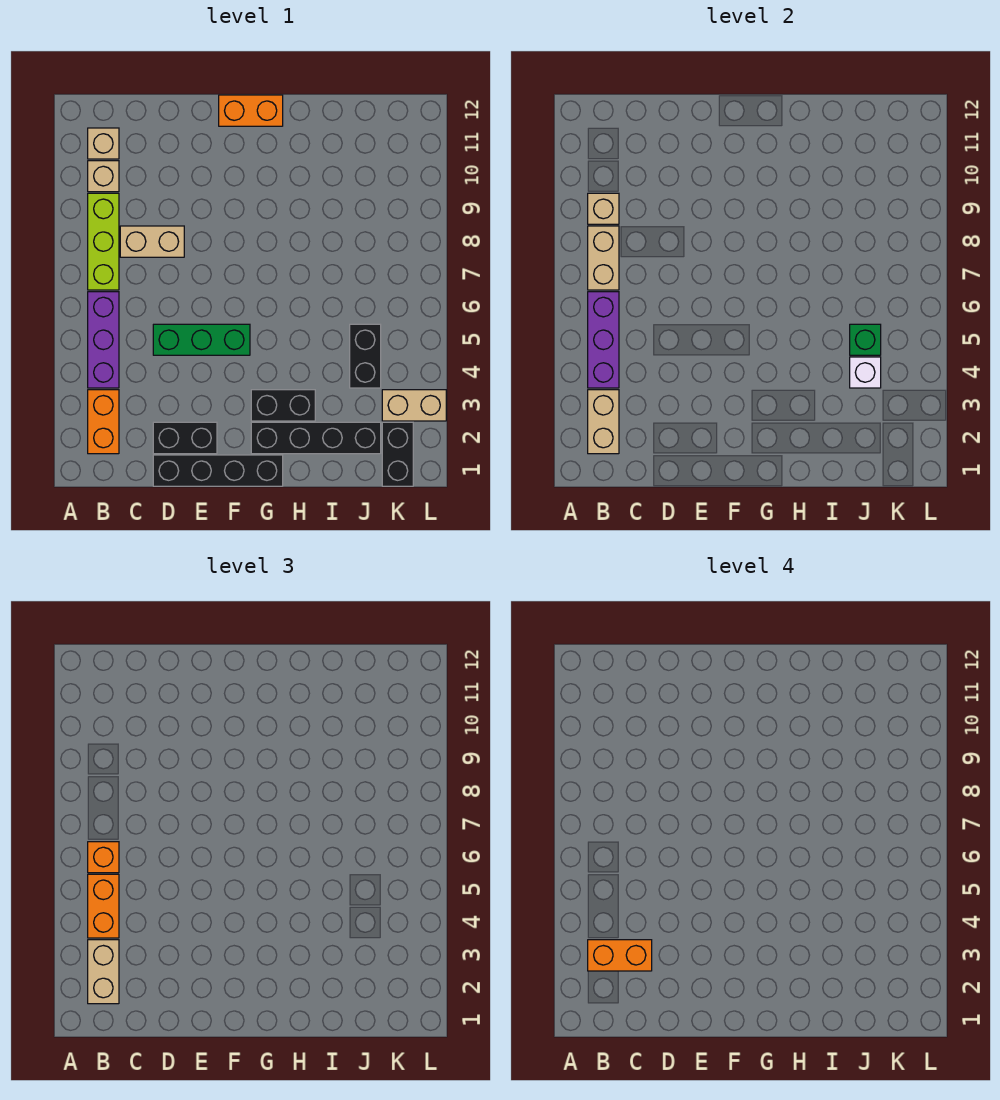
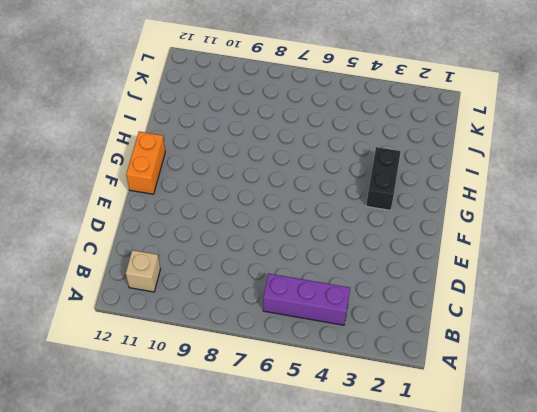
none -> orange brick B2:B3 level 1
none -> lime brick B7:B9 level 1
none -> tan brick B10 level 1

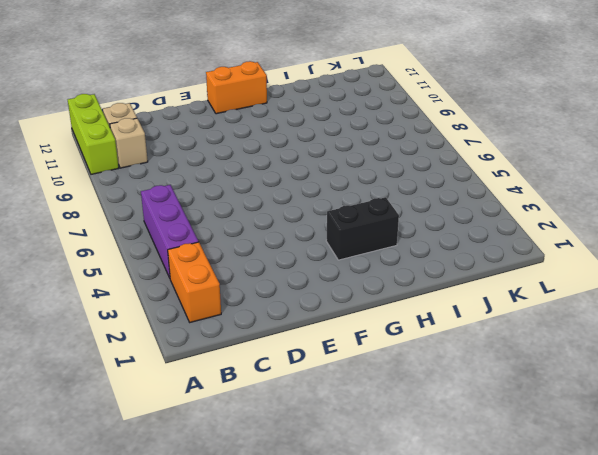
lime brick A10:A12 level 1 -> lime brick B7:B9 level 1
none -> tan brick C8:D8 level 1
none -> black brick D1:G1 level 1
none -> black brick D2:E2 level 1

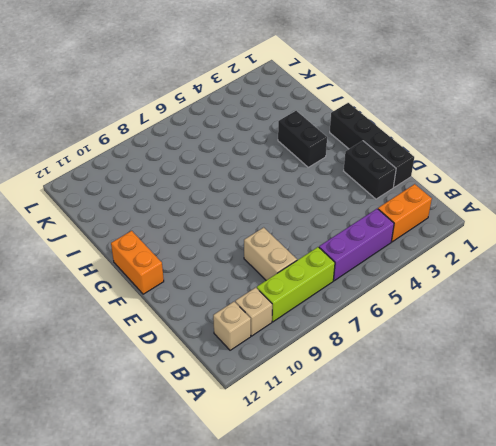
none -> green brick D5:F5 level 1
none -> black brick G2:J2 level 1
none -> black brick J4:J5 level 1

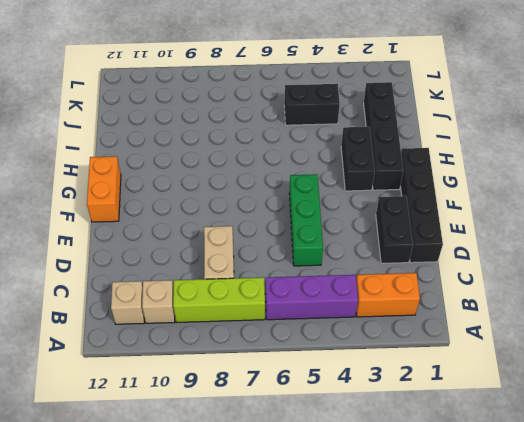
none -> black brick K1:K2 level 1
none -> tan brick K3:L3 level 1
none -> tan brick B2:B3 level 2

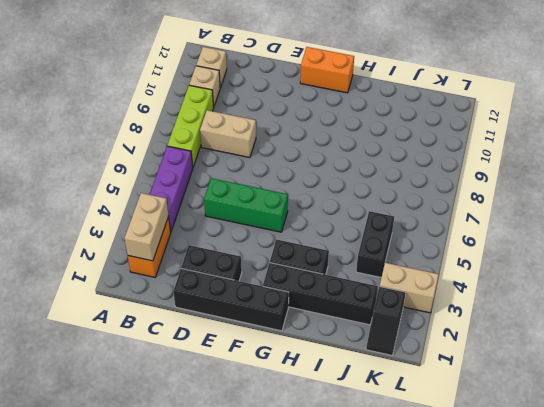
black slope K1:K2 level 1 top 2 -> black brick K1:K2 level 1
none -> purple brick B4:B6 level 2
none -> tan brick B7:B8 level 2
none -> tan brick B9 level 2

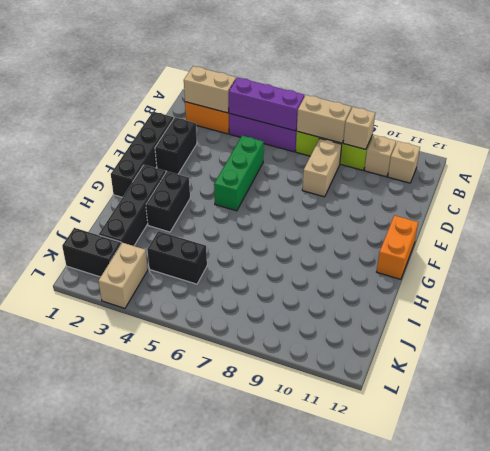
none -> white brick J4 level 2
none -> green brick J5 level 2
none -> tan brick B2:B3 level 3

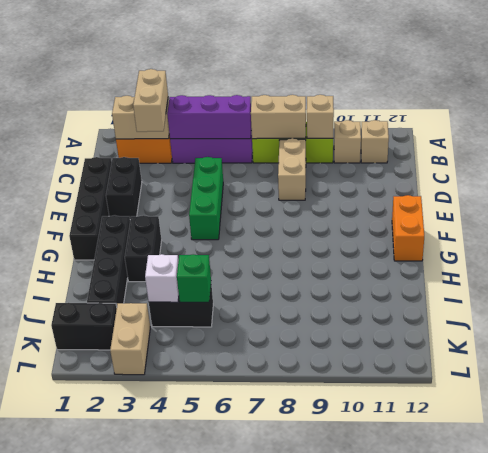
tan brick B3:C3 level 3 -> tan brick B2:B3 level 3
none -> orange brick B4:B5 level 3
none -> orange brick B6 level 3
none -> orange brick B3:C3 level 4

